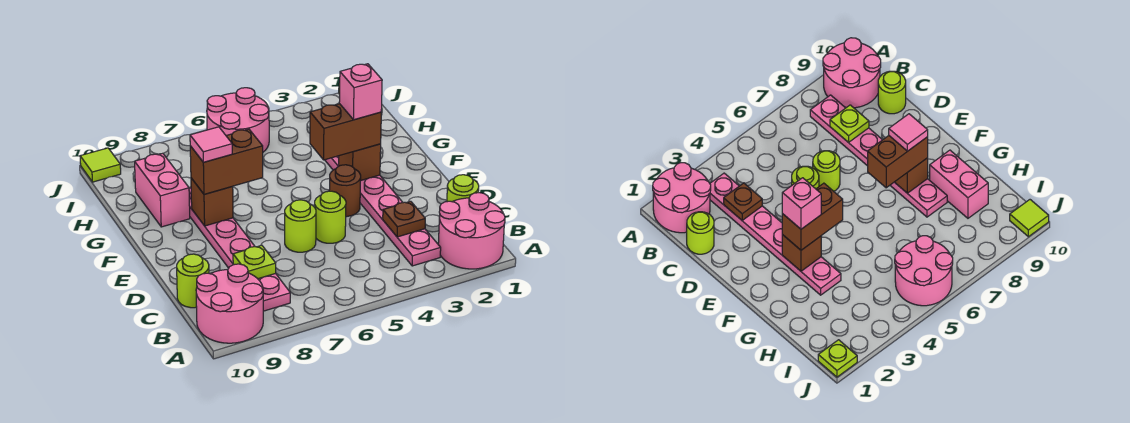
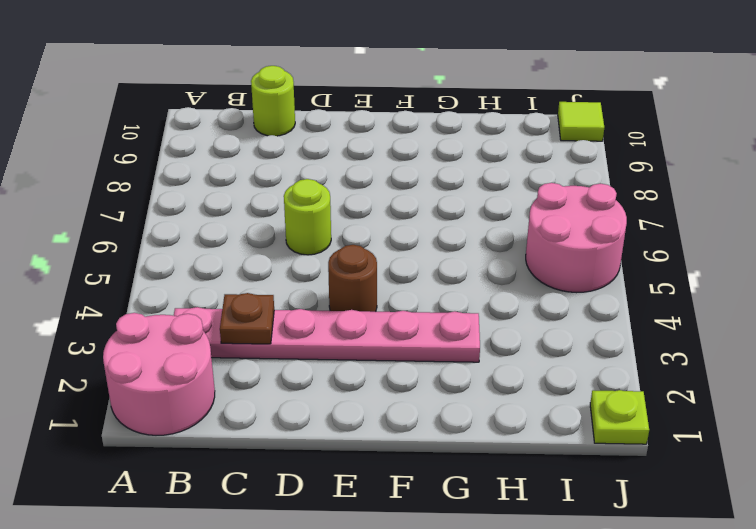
none -> pink round brick A9:B10 level 1
none -> pink plate B8:G8 level 1
none -> lime round brick C1 level 1

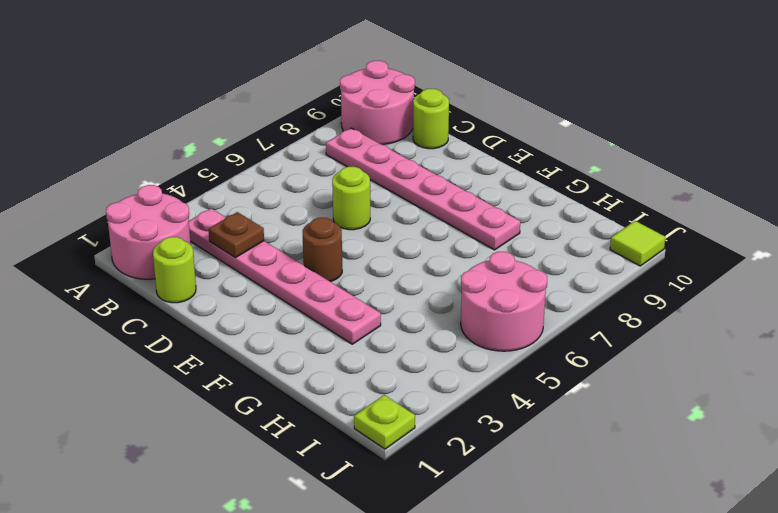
none -> lime round brick D5 level 1
none -> pink brick G9:H9 level 1
none -> lime plate C8 level 2

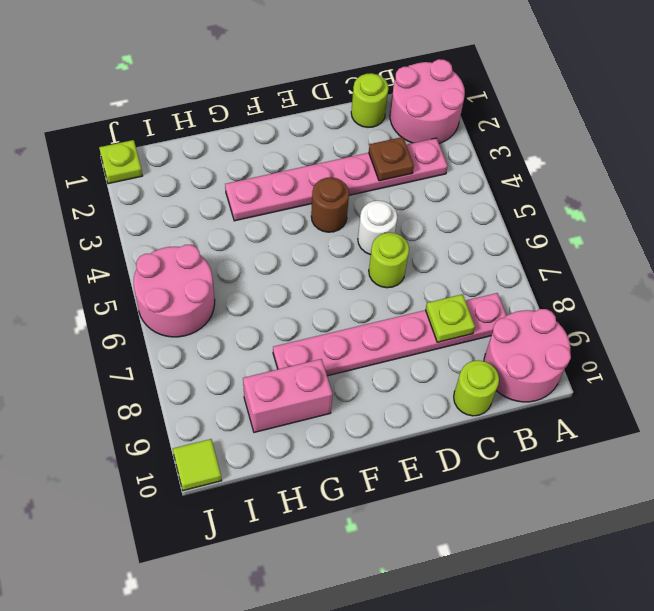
white round brick D5 level 1 -> lime round brick D5 level 1
none -> brown brick F3 level 2
none -> brown brick F8 level 2
none -> brown brick F3:F4 level 3

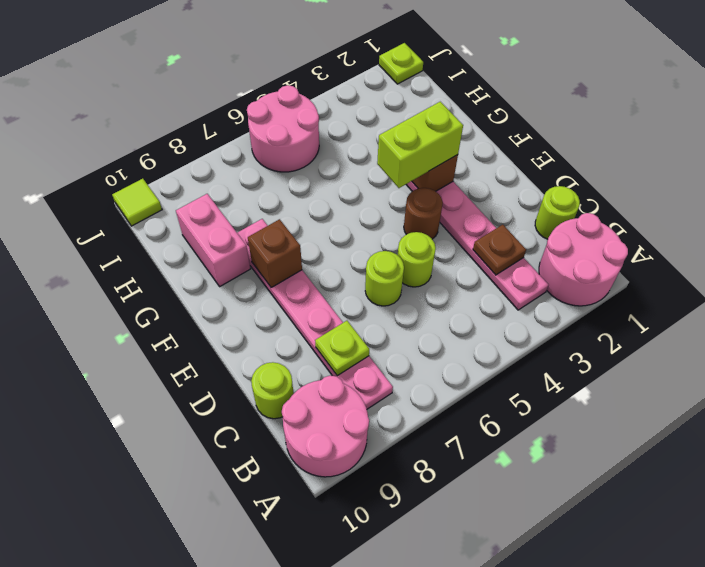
lime brick F3:F4 level 3 -> brown brick F3:F4 level 3
none -> brown brick F7:F8 level 3
none -> pink brick F3 level 4
none -> pink tile F8 level 4

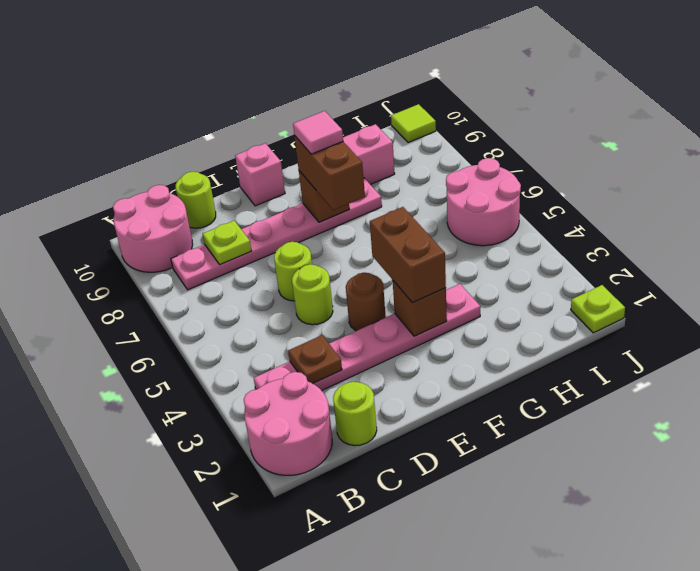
pink brick E10 level 1 -> pink brick F3 level 4

